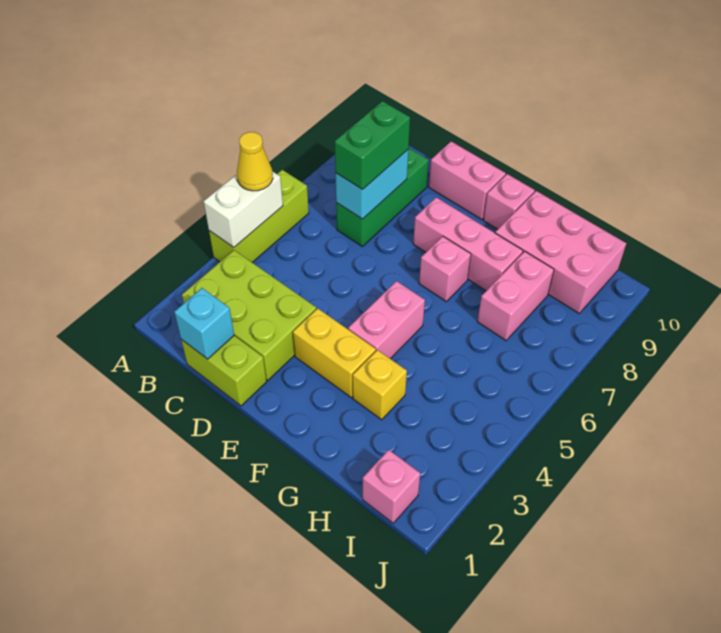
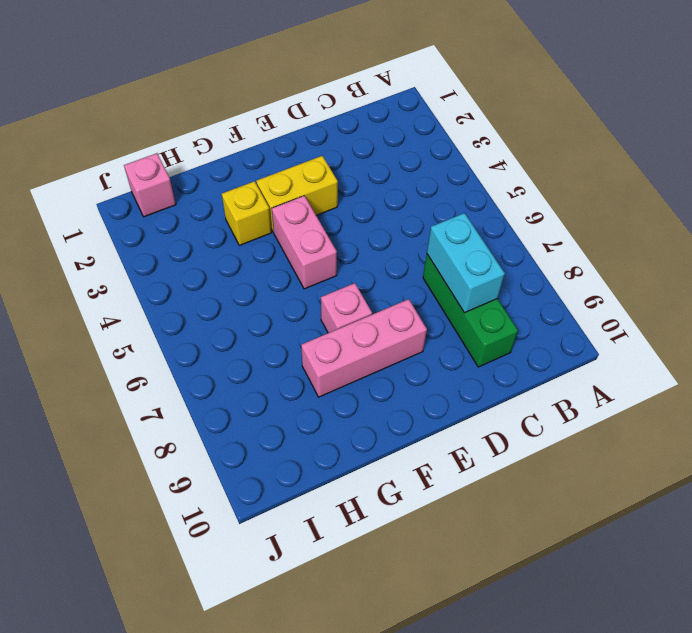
none -> lime brick A4:A6 level 1
none -> lime brick B2:D3 level 1
none -> lime brick C1:D1 level 1

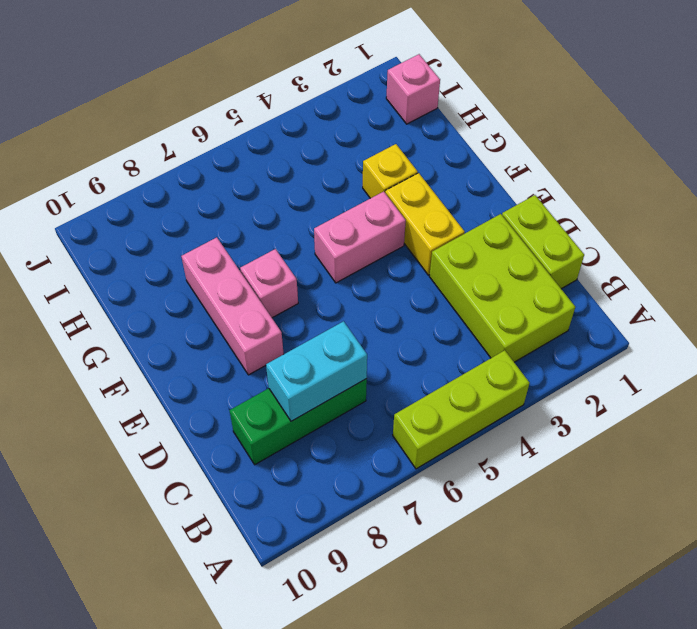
none -> pink brick D10:E10 level 1
none -> pink brick F10 level 1
none -> pink brick G9:I10 level 1

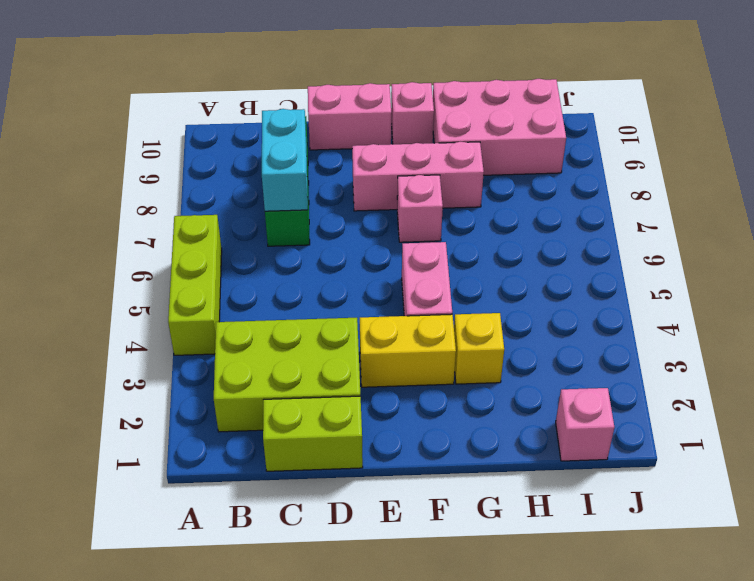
none -> pink brick H7:H8 level 1
none -> white brick A4:A5 level 2
none -> cyan brick C1 level 2

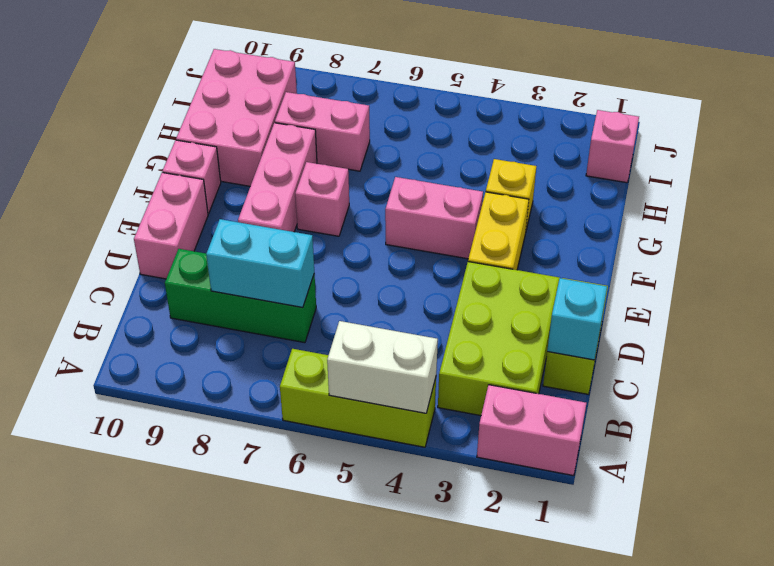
pink brick A1:A2 level 1 -> none
none -> yellow cone A5 level 3
none -> green brick C7:C8 level 3

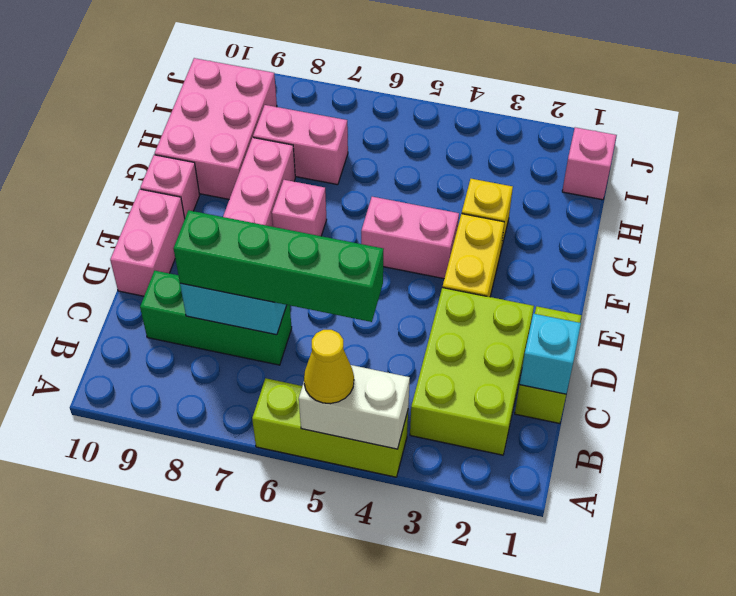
green brick C5:C8 level 3 -> green brick C7:C8 level 3

